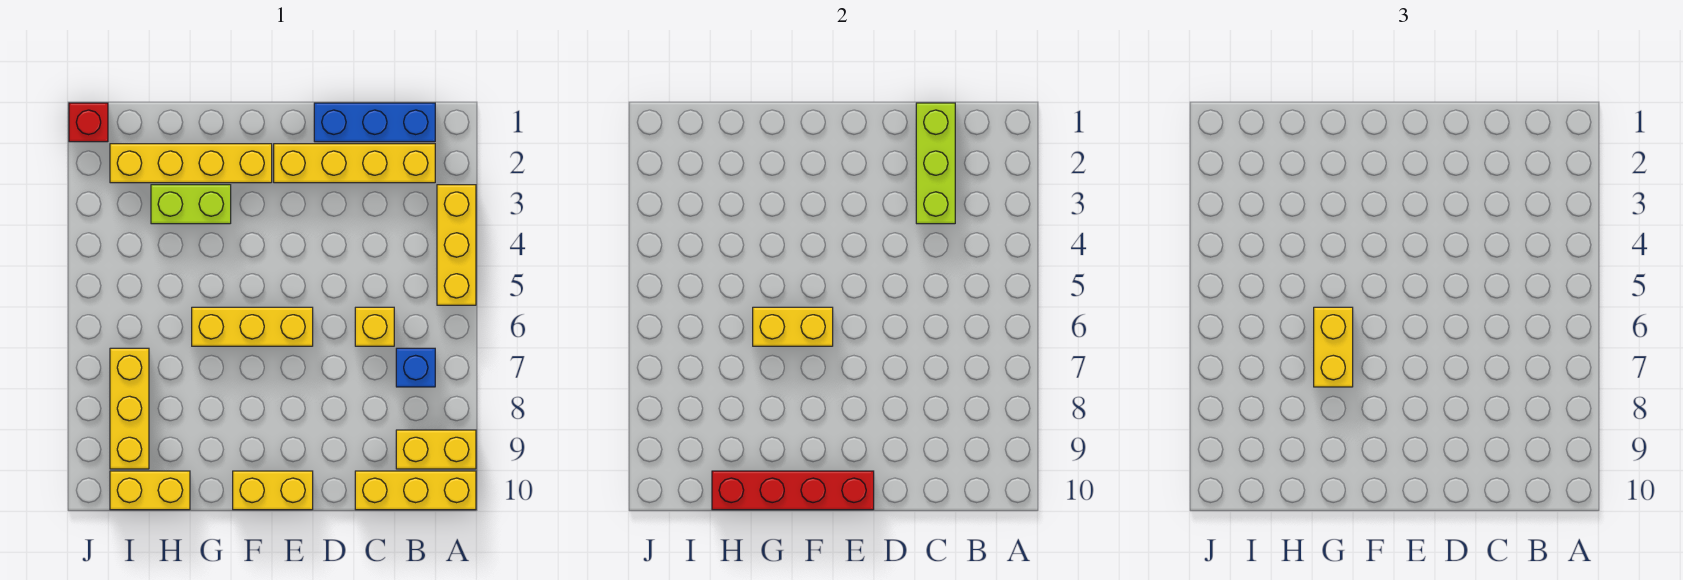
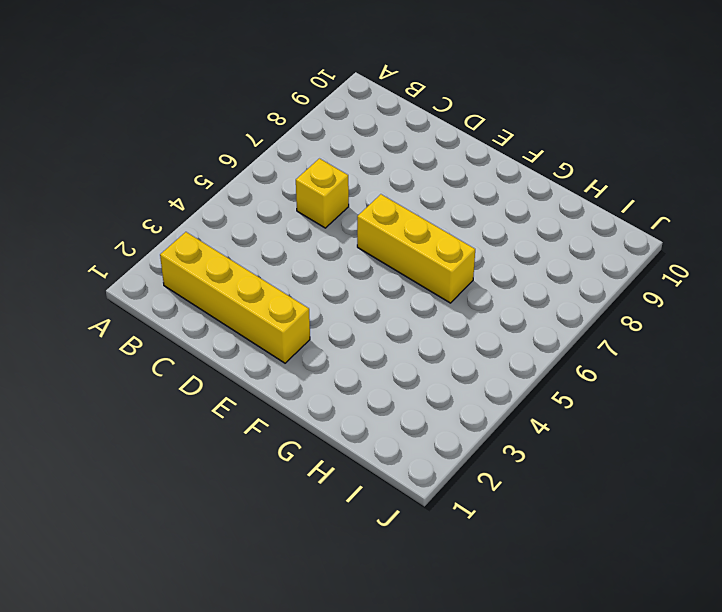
none -> yellow brick A3:A5 level 1
none -> yellow brick A9:B9 level 1
none -> yellow brick A10:C10 level 1

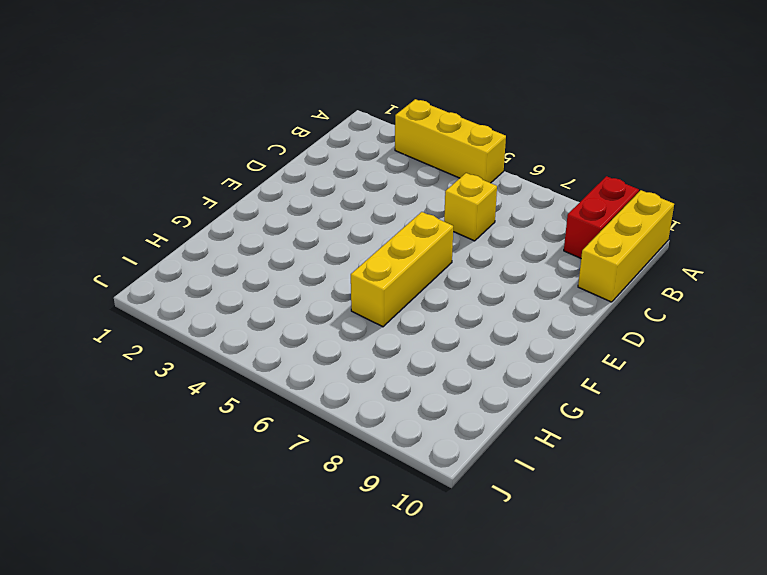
red brick A9:B9 level 1 -> yellow brick A9:B9 level 1
none -> blue brick B1:D1 level 1
none -> yellow brick B2:E2 level 1
none -> blue brick B7 level 1

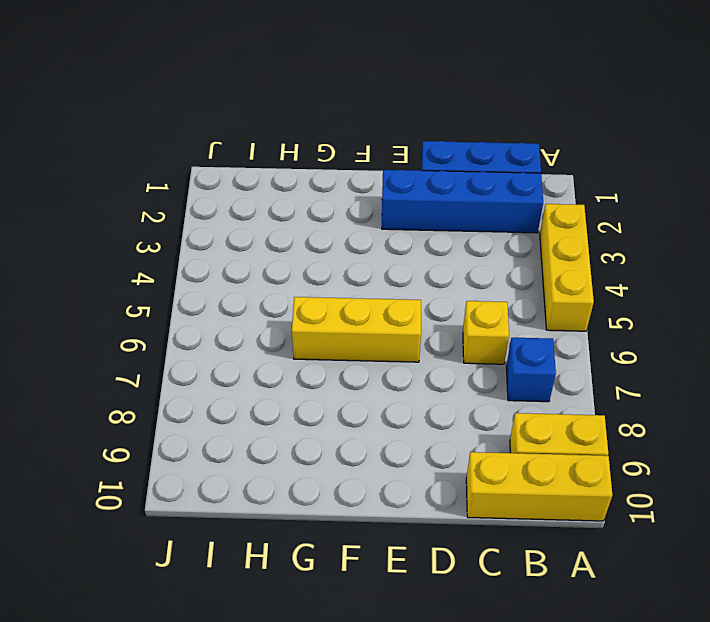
blue brick B2:E2 level 1 -> yellow brick B2:E2 level 1
none -> yellow brick E10:F10 level 1
none -> yellow brick F2:I2 level 1
none -> lime brick G3:H3 level 1

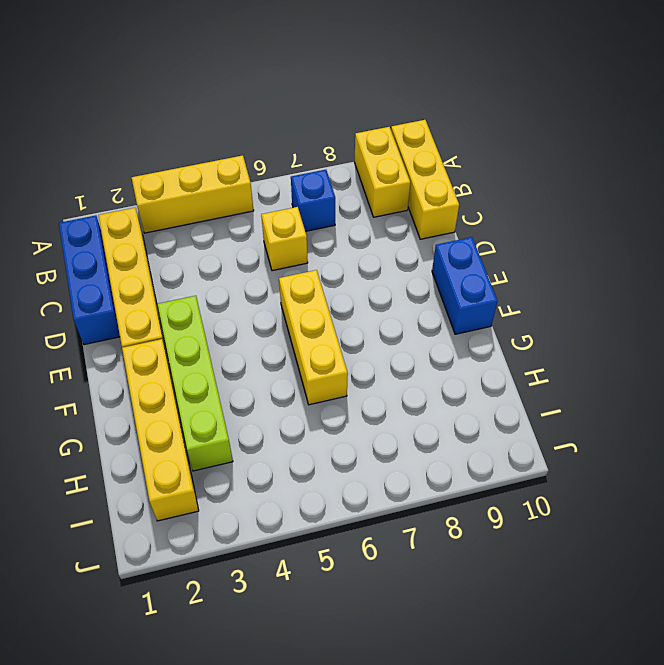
lime brick E3:H3 level 1 -> lime brick G3:H3 level 1
blue brick E10:F10 level 1 -> yellow brick E10:F10 level 1
none -> yellow brick H10:I10 level 1
none -> yellow brick I7:I9 level 1
none -> red brick J1 level 1

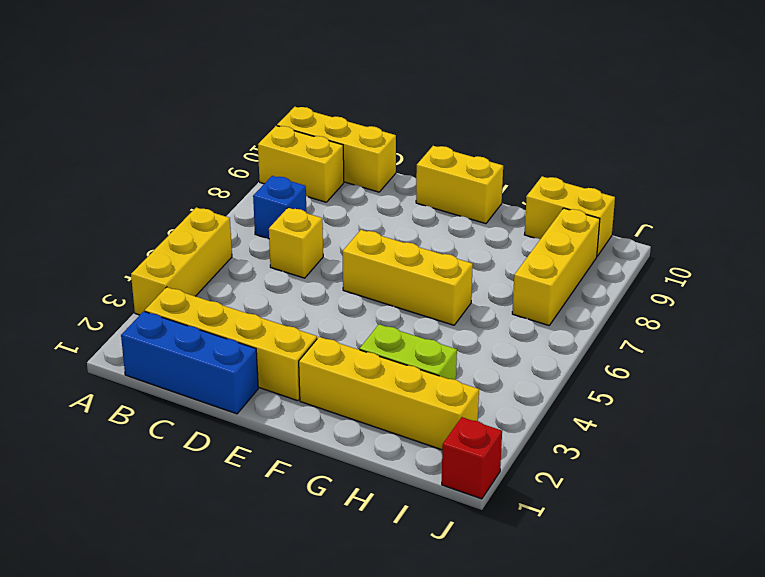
none -> lime brick C1:C3 level 2
none -> red brick E10:H10 level 2
none -> yellow brick F6:G6 level 2

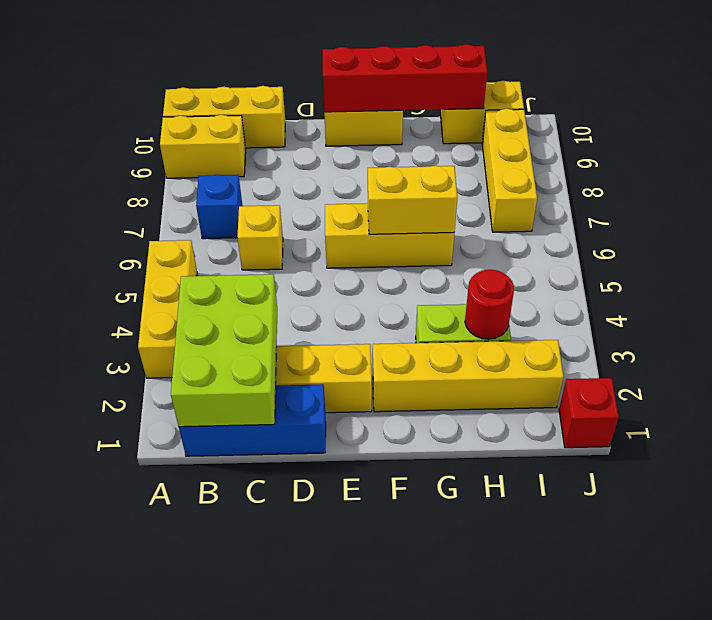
lime brick B1:C3 level 2 -> lime brick C1:C3 level 2
red round brick H3 level 2 -> none
none -> yellow brick G6:G7 level 3

